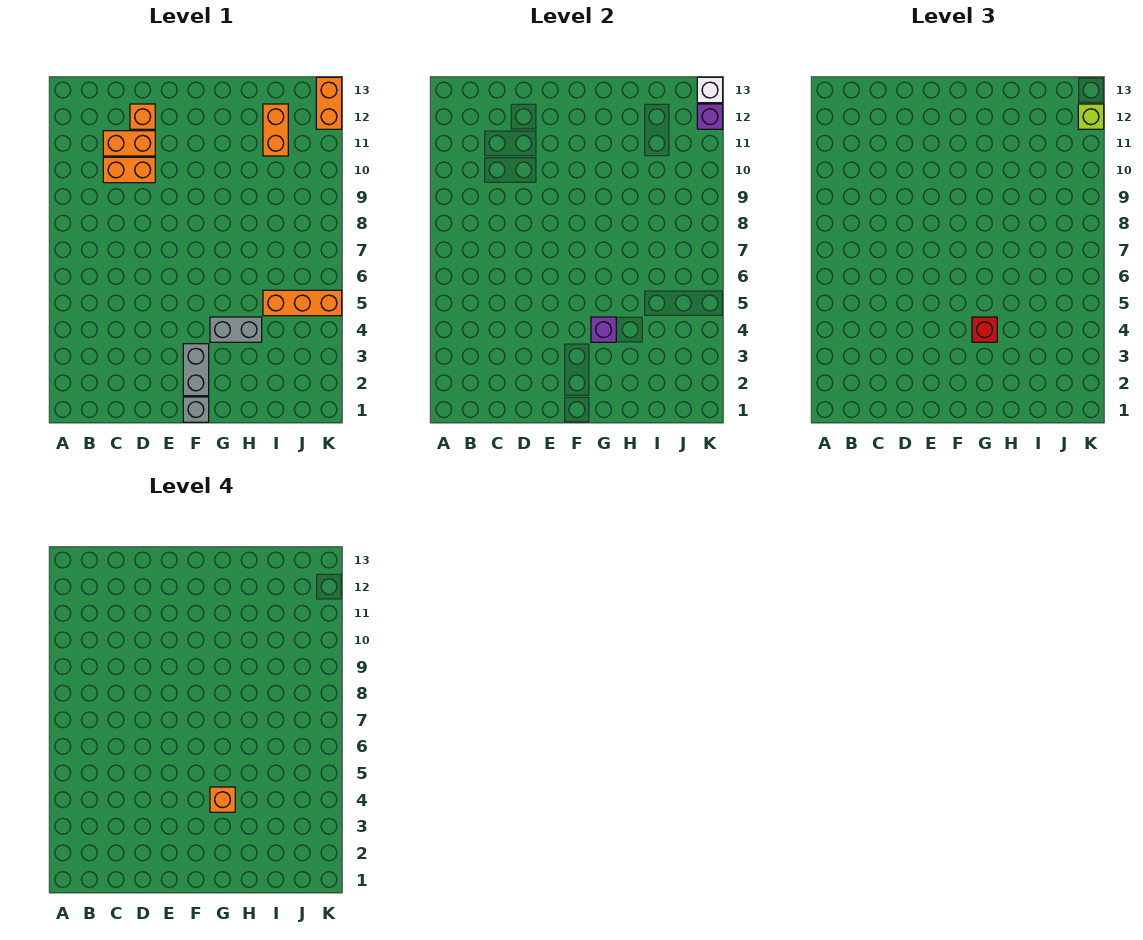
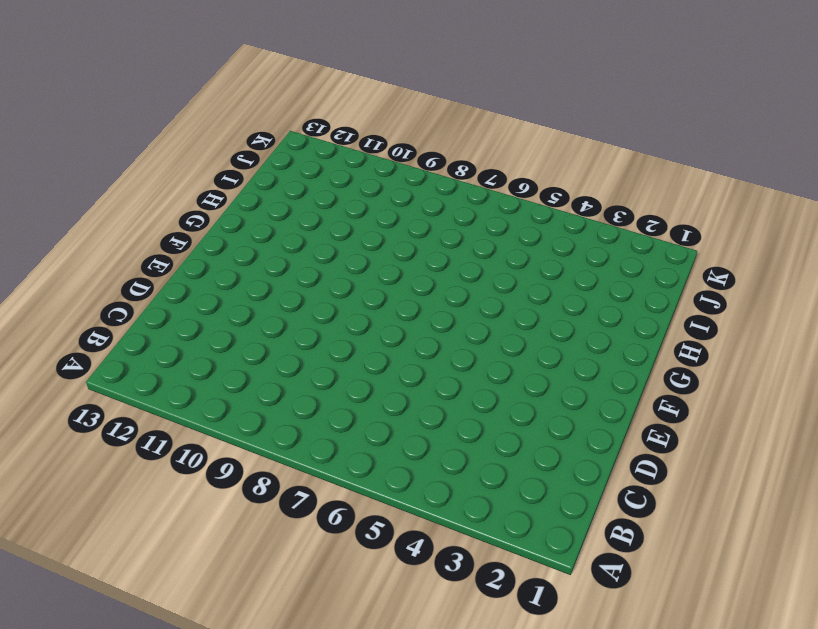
none -> orange brick C10:D10 level 1
none -> orange brick C11:D11 level 1
none -> orange brick D12 level 1

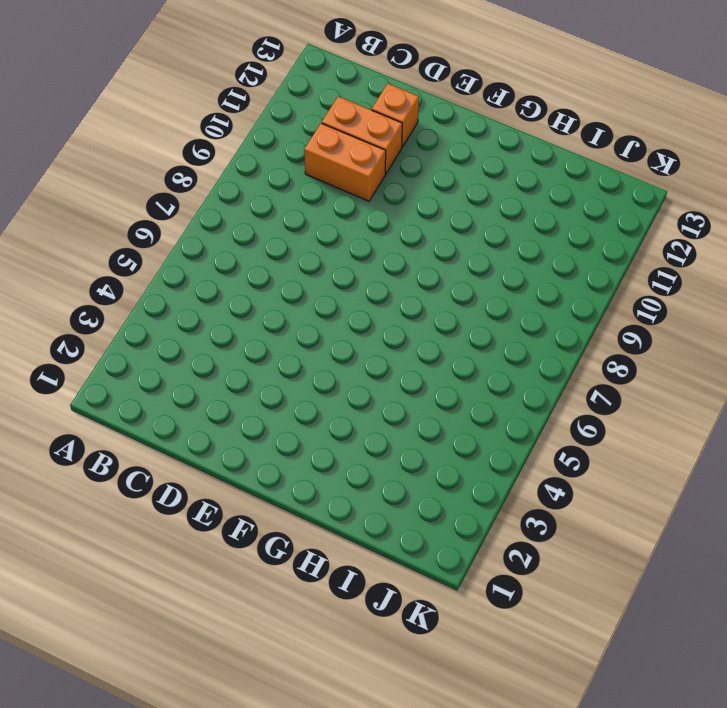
none -> grey brick F1 level 1
none -> grey brick F2:F3 level 1
none -> grey brick G4:H4 level 1

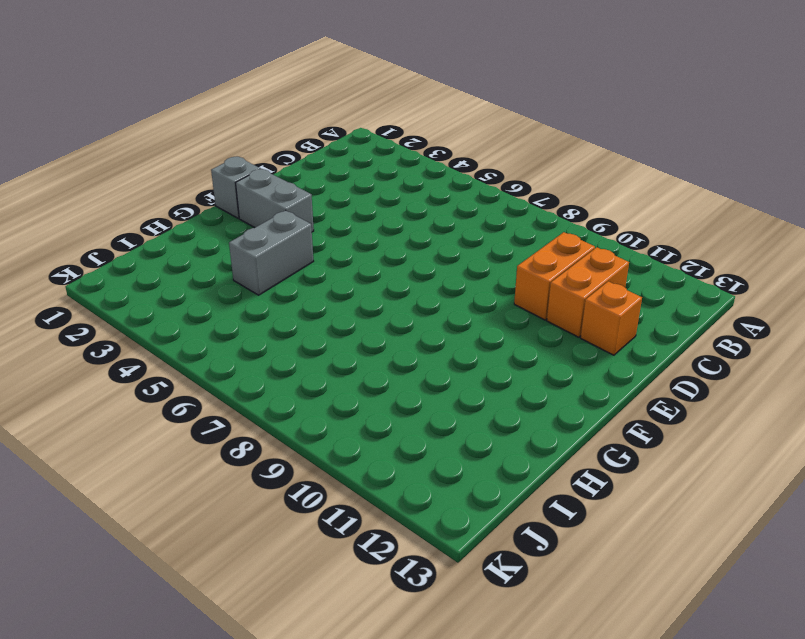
none -> orange brick I5:K5 level 1
none -> orange brick I11:I12 level 1
none -> orange brick K12:K13 level 1

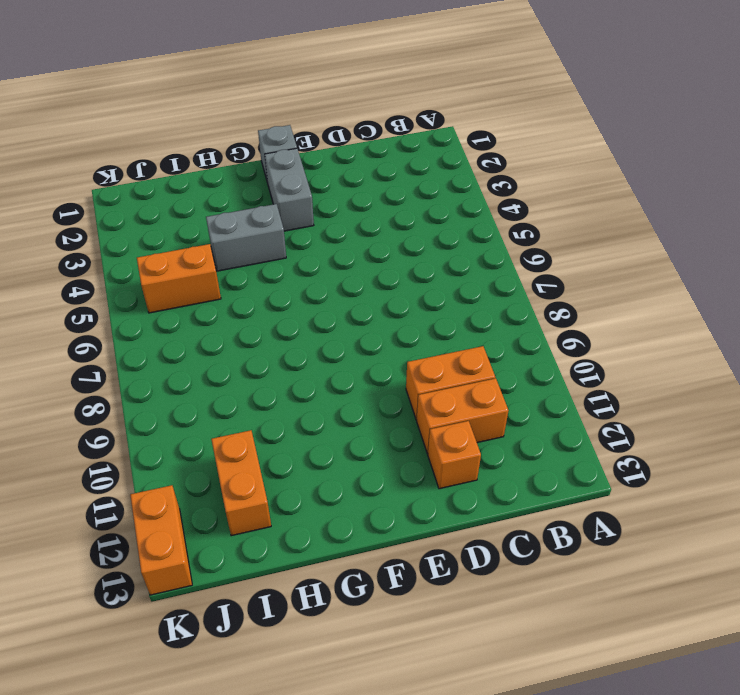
orange brick I5:J5 level 1 -> orange brick I5:K5 level 1
none -> purple brick G4 level 2
none -> purple brick K12 level 2
none -> white brick K13 level 2

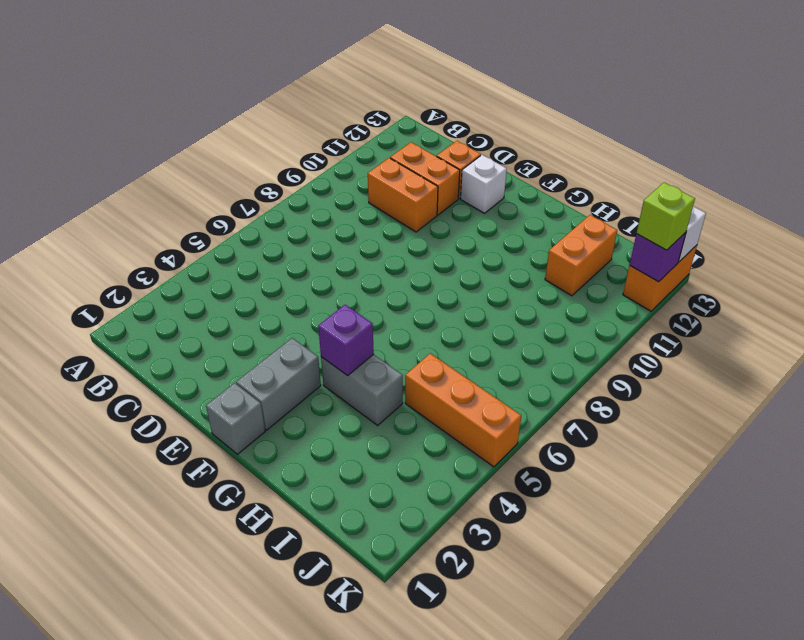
white brick E12 level 1 -> none
none -> red brick G4 level 3
none -> orange brick G4 level 4

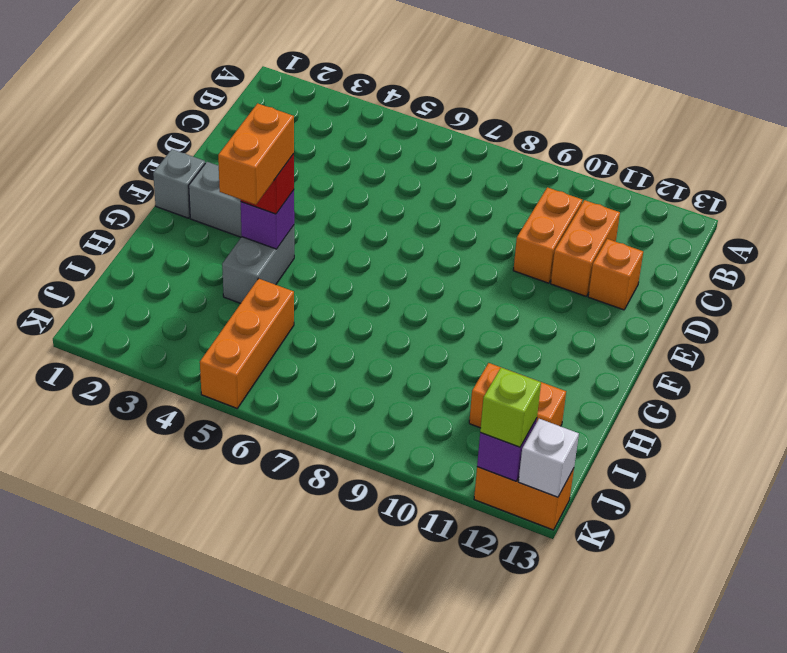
orange brick G4:H4 level 4 -> orange brick G4 level 4

